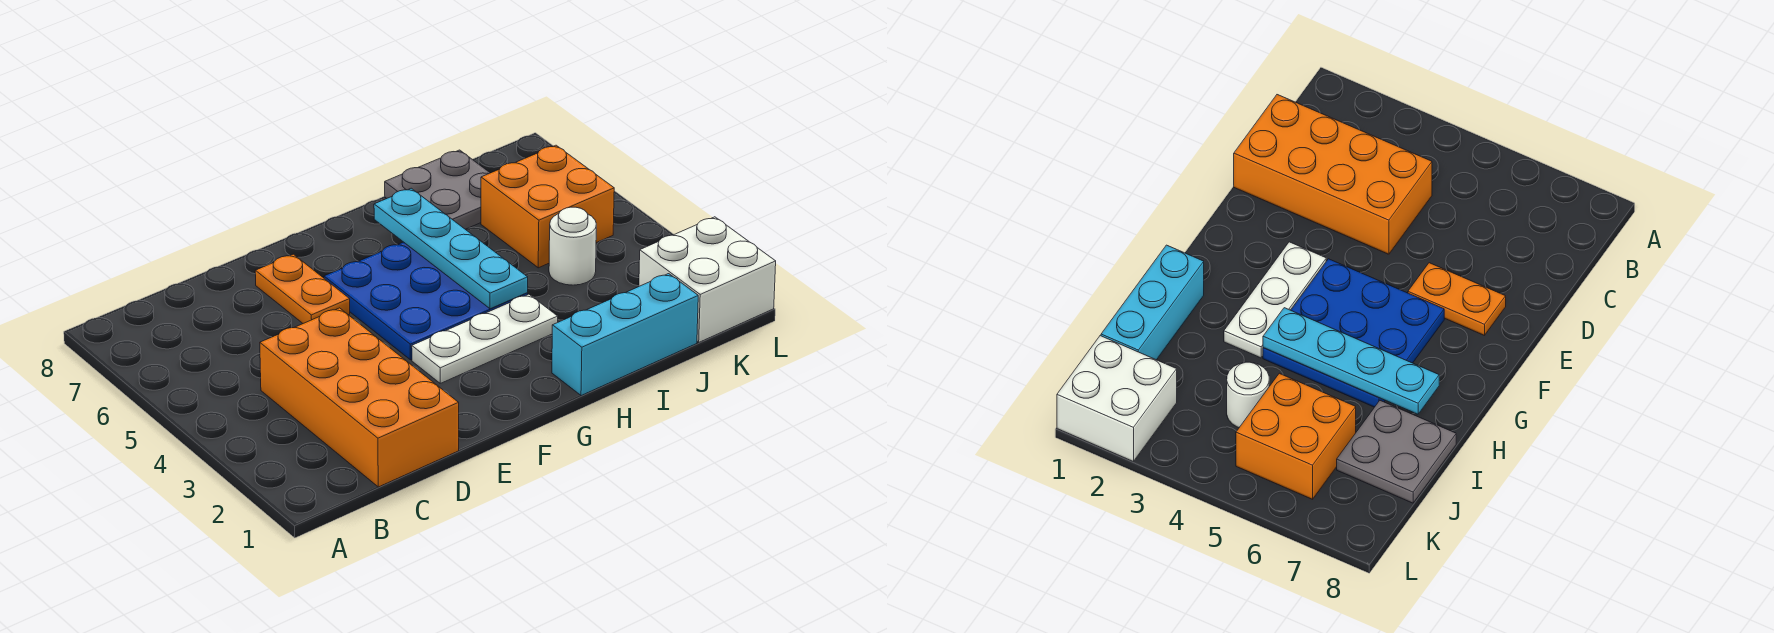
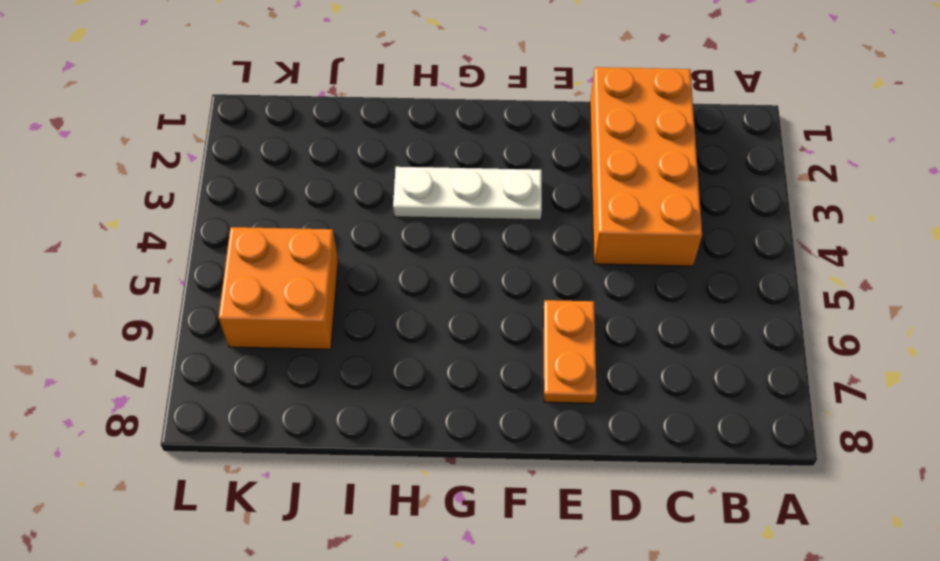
none -> blue plate F4:H6 level 1
none -> cyan brick H1:J1 level 1

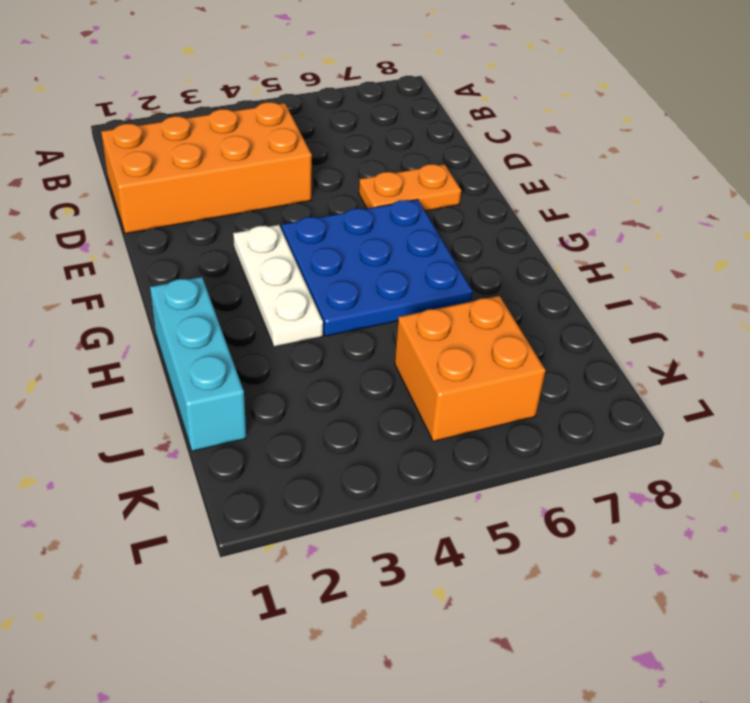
none -> grey plate I7:J8 level 1
none -> white round brick J4 level 1

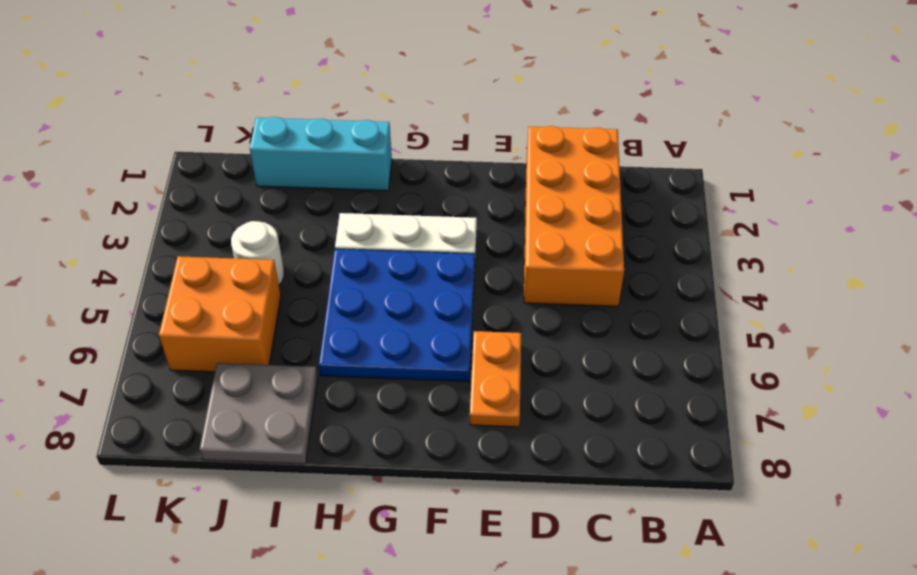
none -> white brick K1:L2 level 1
none -> cyan plate H4:H7 level 2

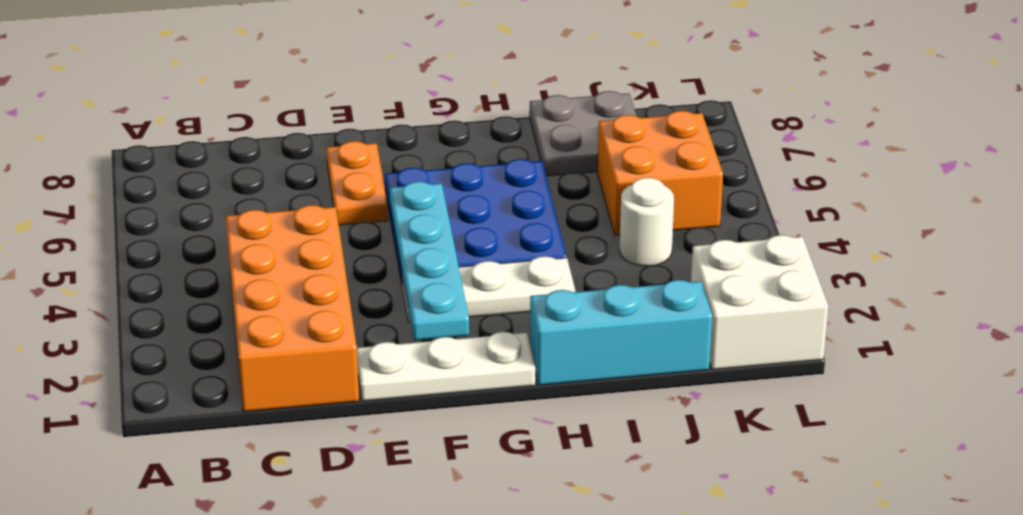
white plate E1:G1 level 1 -> none
cyan plate F2:F5 level 2 -> cyan plate H4:H7 level 2

